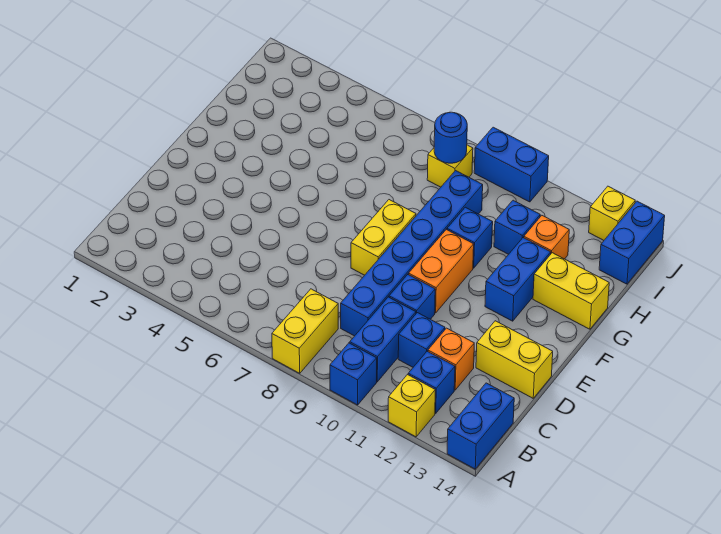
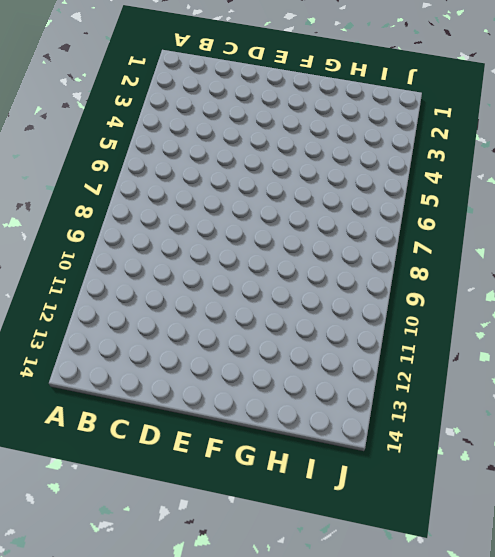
none -> yellow brick A8:B8 level 1
none -> blue brick A10 level 1
none -> yellow brick A12 level 1

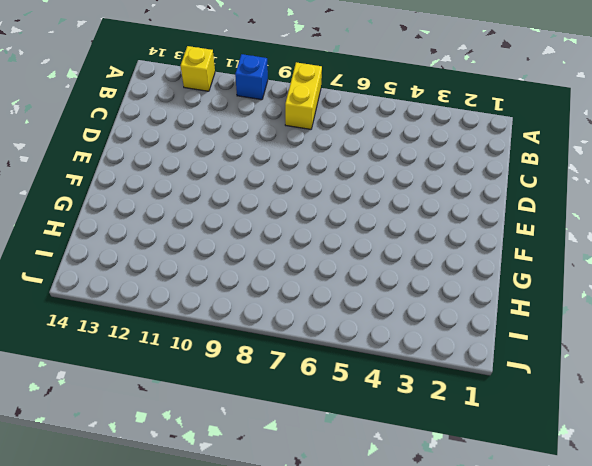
none -> blue brick A14:B14 level 1
none -> blue brick B10:C10 level 1
none -> blue brick B12 level 1

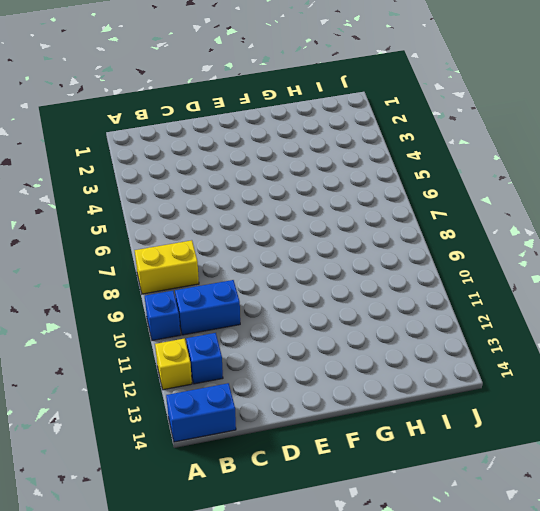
none -> blue brick C9:H9 level 1
none -> blue brick C11 level 1
none -> orange brick C12 level 1

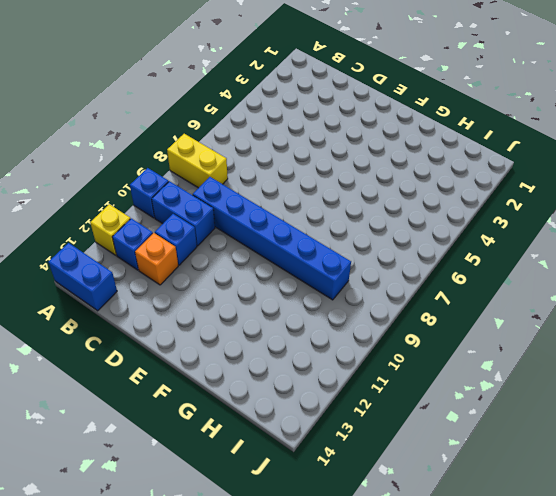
none -> blue brick D10 level 1
none -> yellow brick D13:D14 level 1
none -> yellow brick E8:F8 level 1

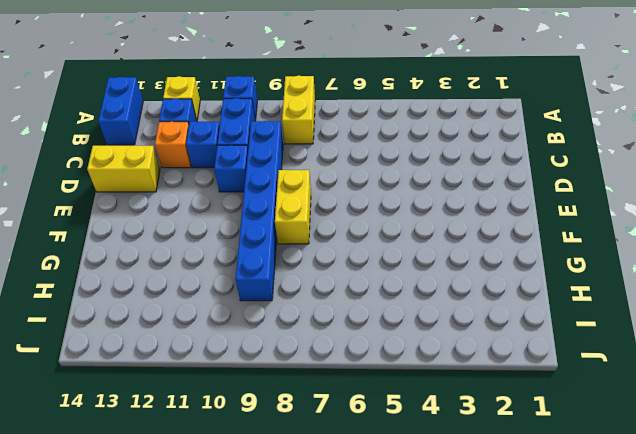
none -> orange brick E10:F10 level 1
none -> blue brick F12:G12 level 1
none -> blue brick G10 level 1

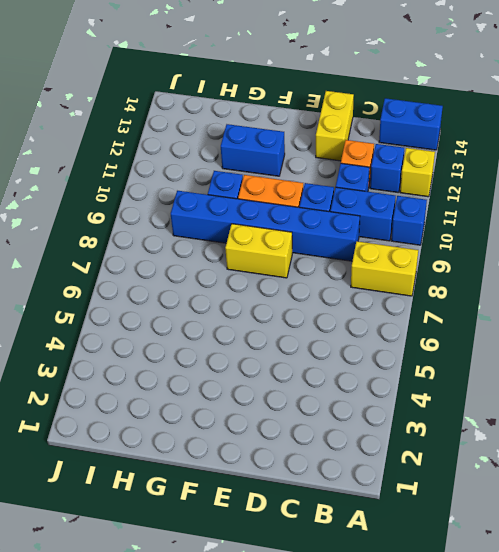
none -> yellow brick G13:G14 level 1
none -> blue brick H11 level 1
none -> orange brick H12 level 1

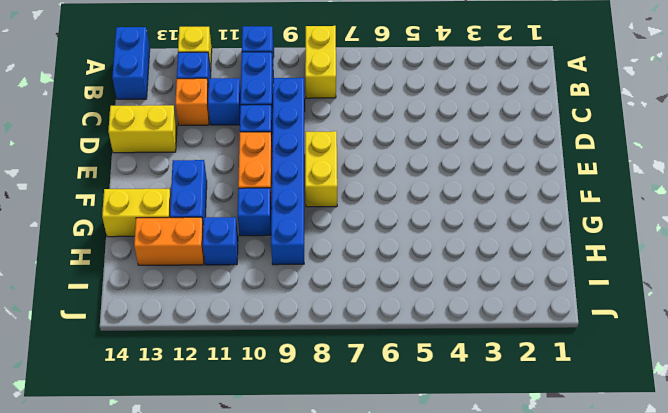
orange brick H12:H13 level 1 -> orange brick H12 level 1
none -> yellow brick I8 level 1
none -> blue brick I14:J14 level 1
none -> blue brick J9:J10 level 1

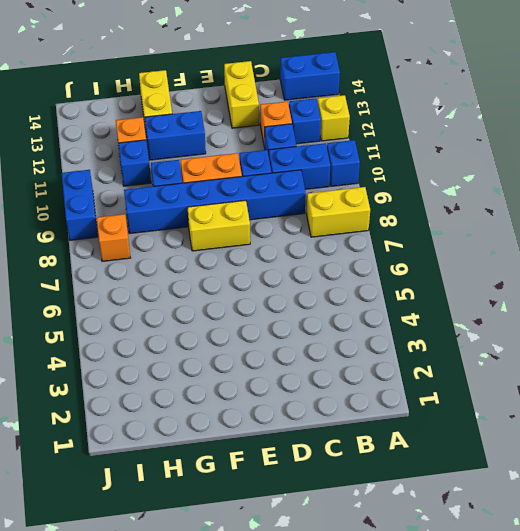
orange brick I8 level 1 -> yellow brick I8 level 1
none -> blue brick I14:J14 level 1
none -> yellow brick J13 level 1
none -> blue round brick I8 level 2

